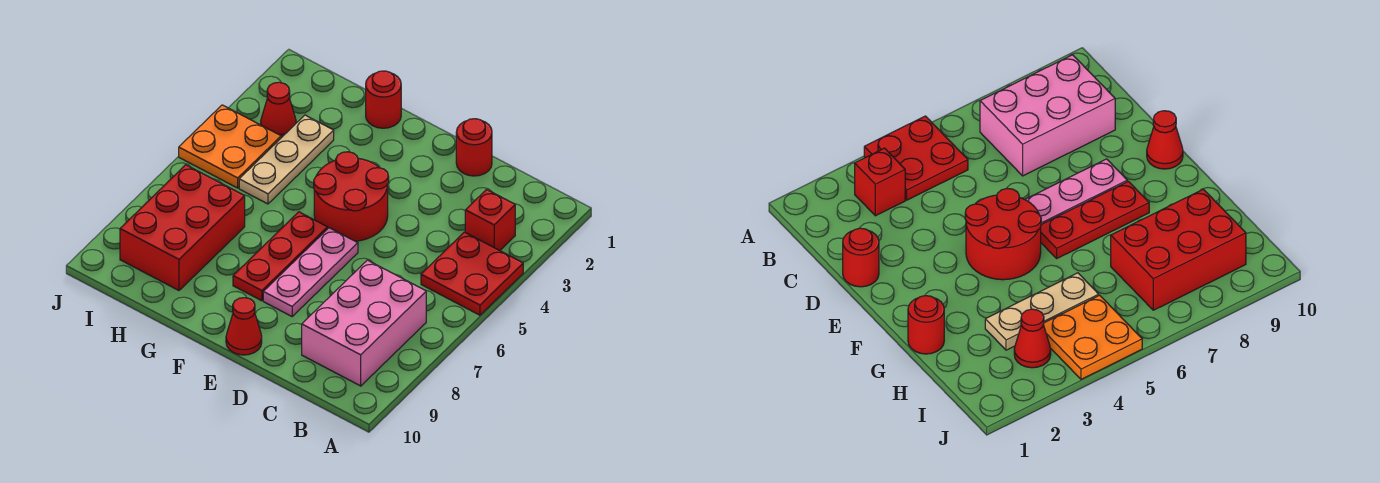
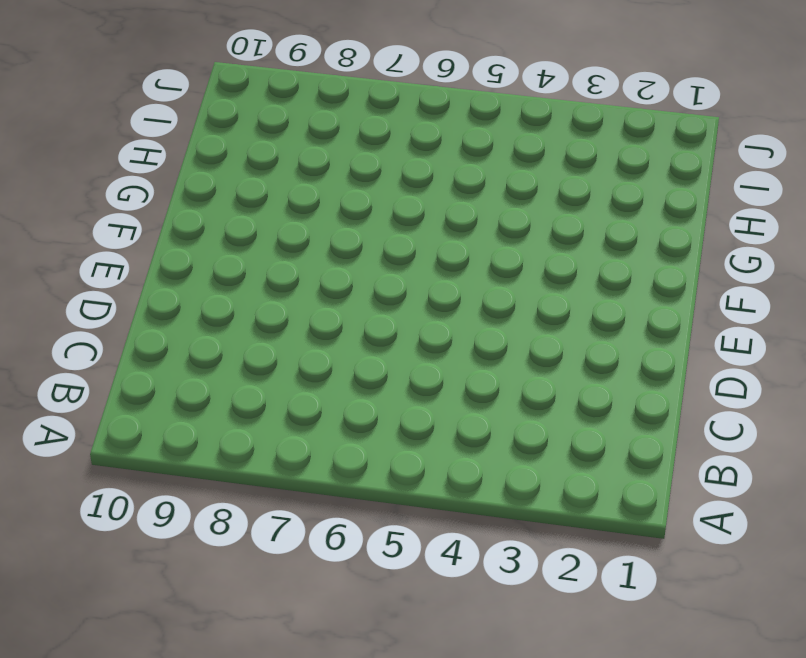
none -> red plate A4:B5 level 1
none -> red brick B3 level 1
none -> pink brick B7:C9 level 1

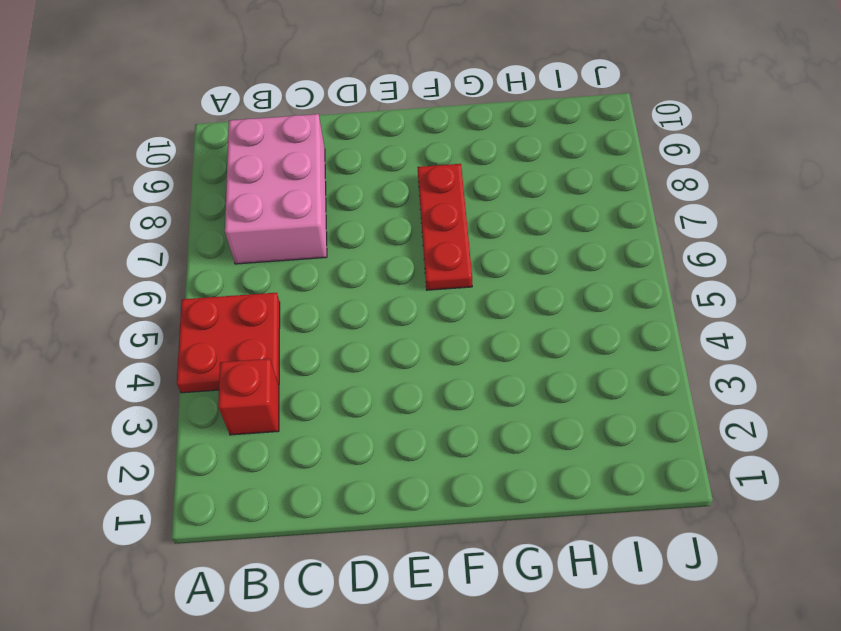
none -> red round brick D1 level 1
none -> red round brick E4:F5 level 1
none -> pink plate E6:E8 level 1

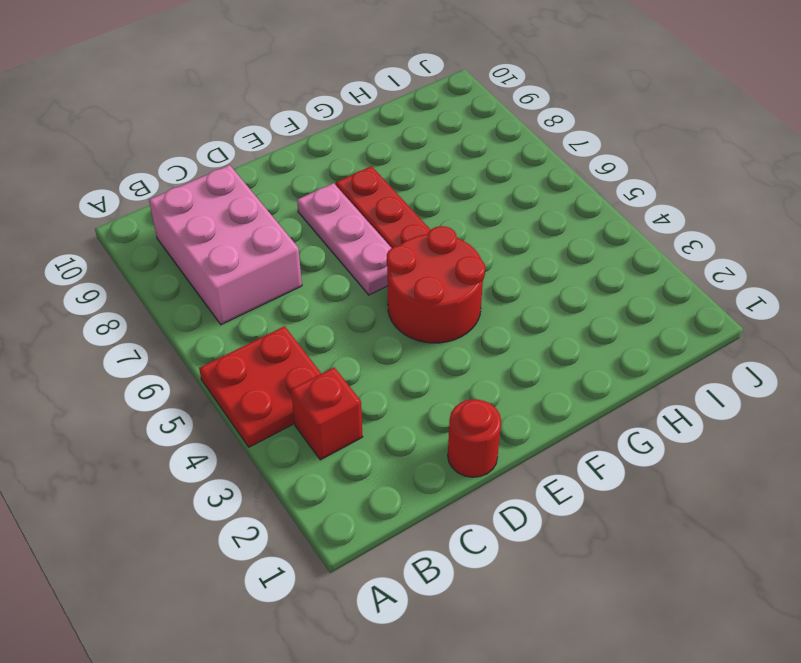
none -> red cone E10 level 1
none -> red round brick G1 level 1
none -> tan plate H3:H5 level 1

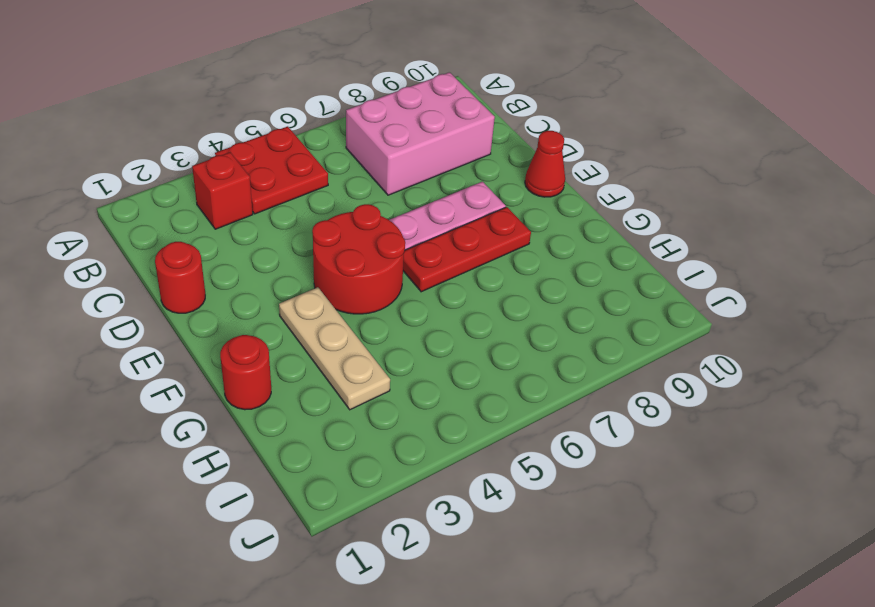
tan plate F3:H3 level 1 -> tan plate H3:H5 level 1
none -> red brick H7:I9 level 1
none -> red cone I3 level 1
none -> orange plate I4:J5 level 1

